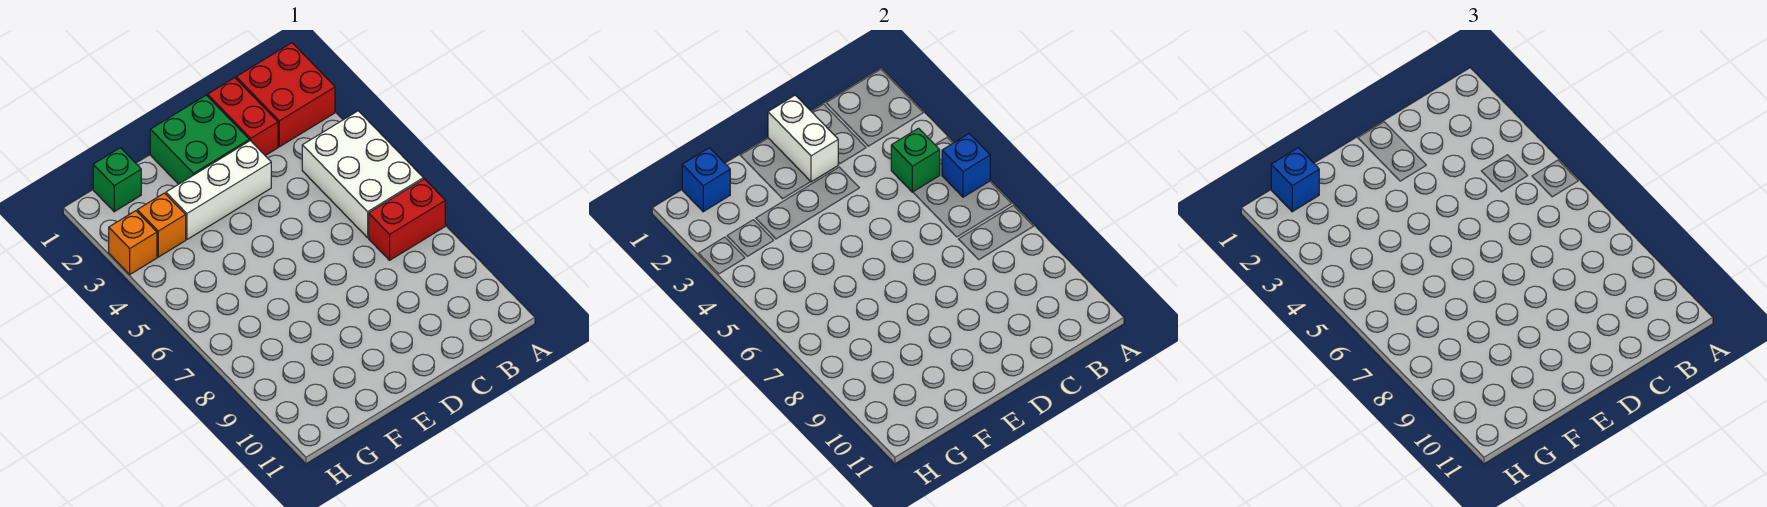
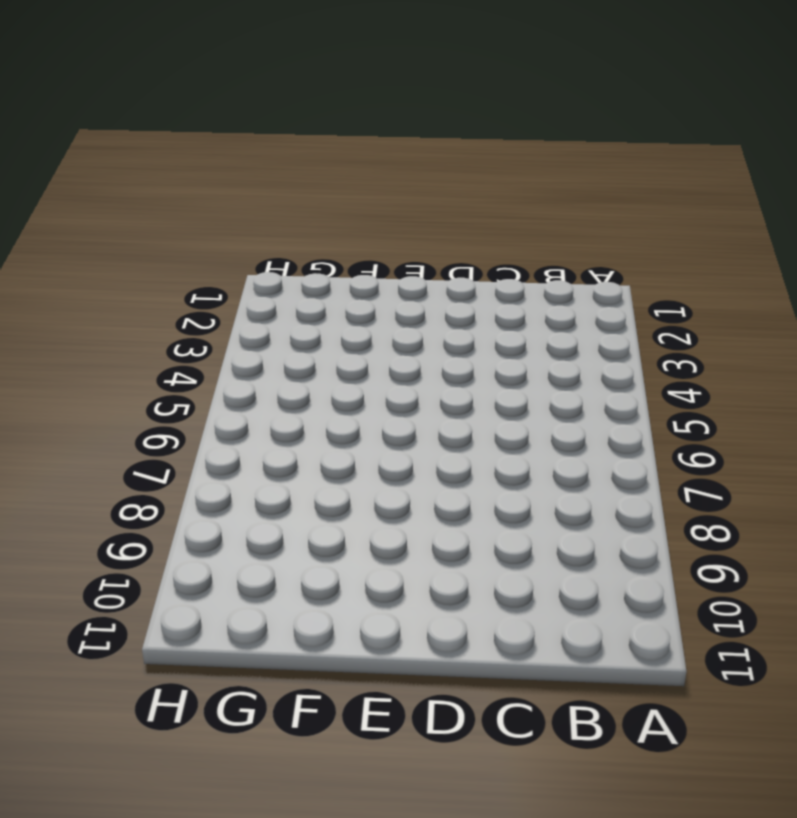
none -> red brick A1:B2 level 1
none -> white brick A4:B6 level 1
none -> red brick A7:B7 level 1

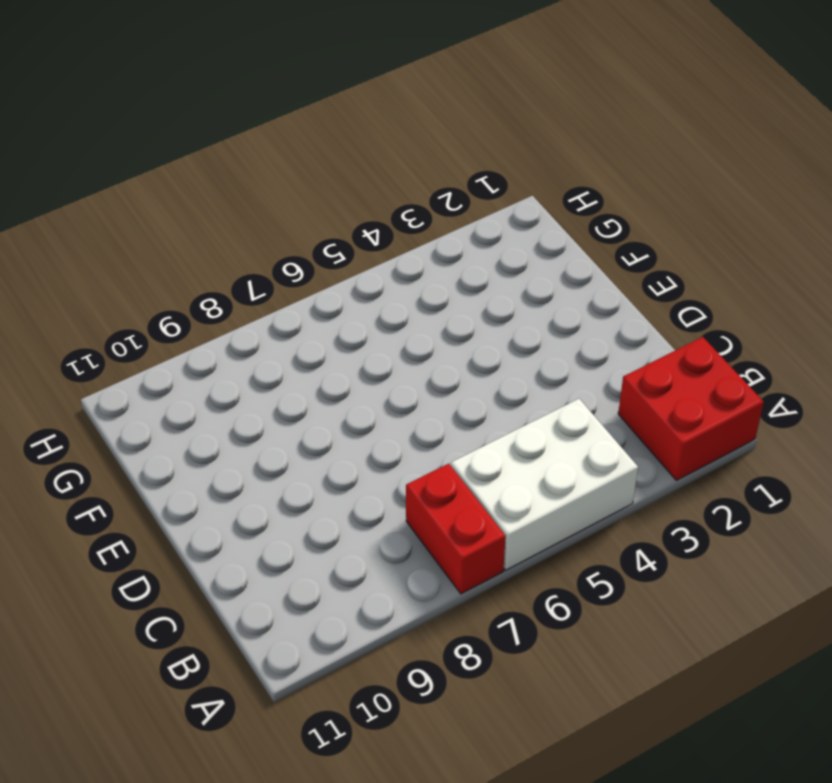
none -> red brick C1:C2 level 1
none -> green brick D1:E2 level 1
none -> white brick D3:F3 level 1

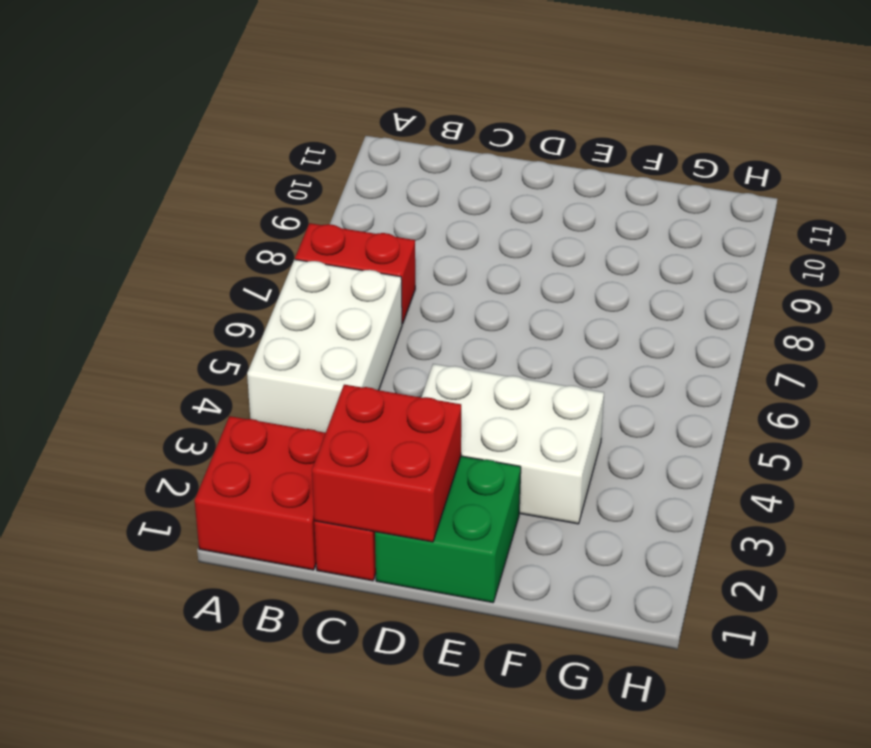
red brick C1:D2 level 2 -> white brick D1:D2 level 2
white brick D3:F4 level 1 -> white brick D3:F3 level 1
none -> green brick G1 level 1
none -> orange brick G3 level 1
none -> orange brick H3 level 1

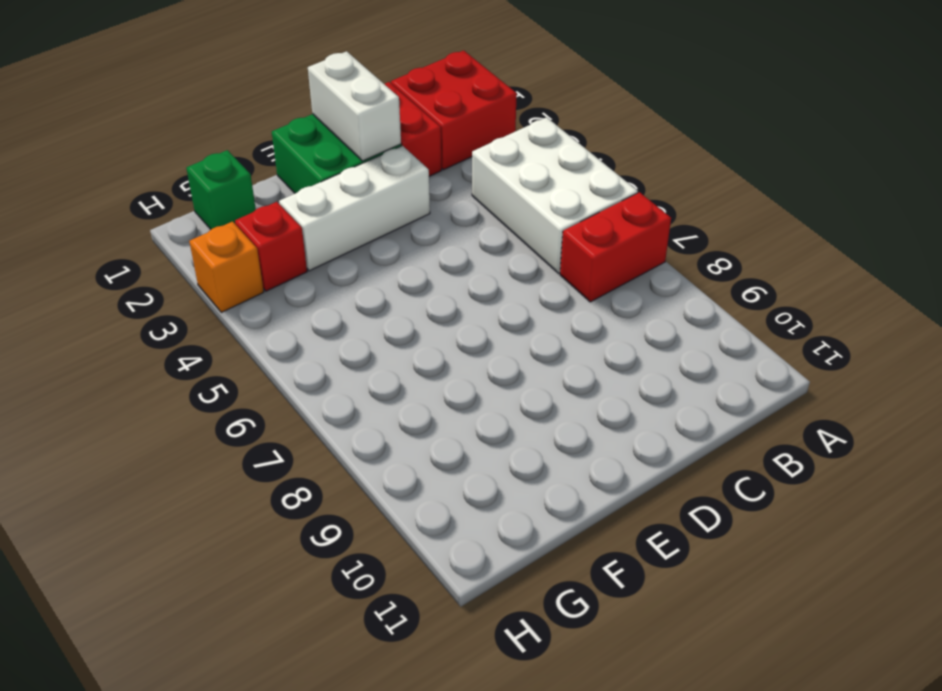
red brick G3 level 1 -> orange brick G3 level 1
none -> blue brick A5 level 2
none -> green brick B4 level 2
none -> blue brick G1 level 2

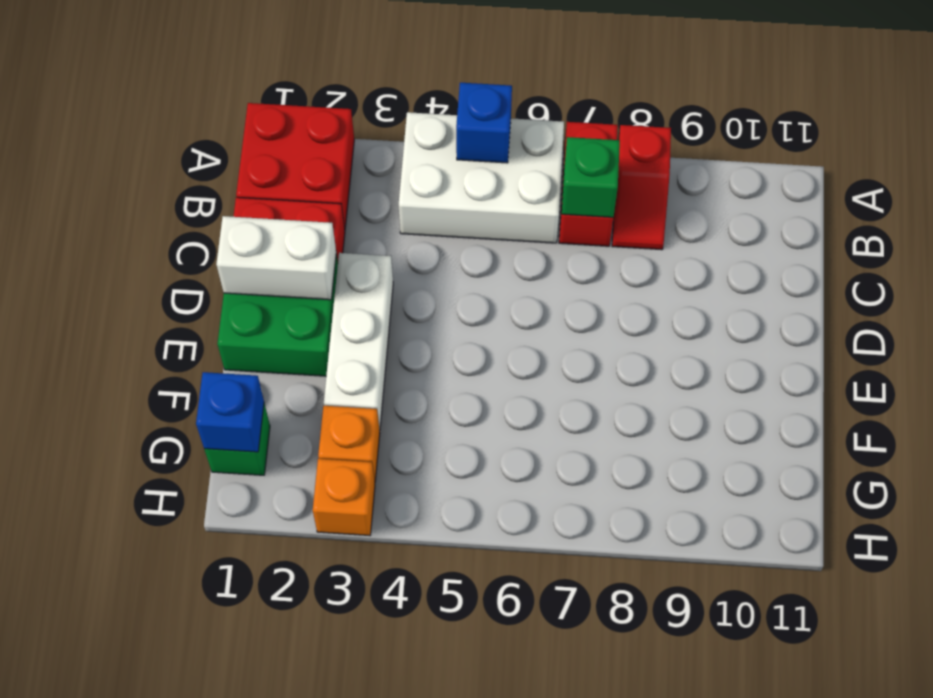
red slope A8:B8 level 1 top A -> none
green brick B7 level 2 -> green brick B4 level 2
none -> blue brick G1 level 3

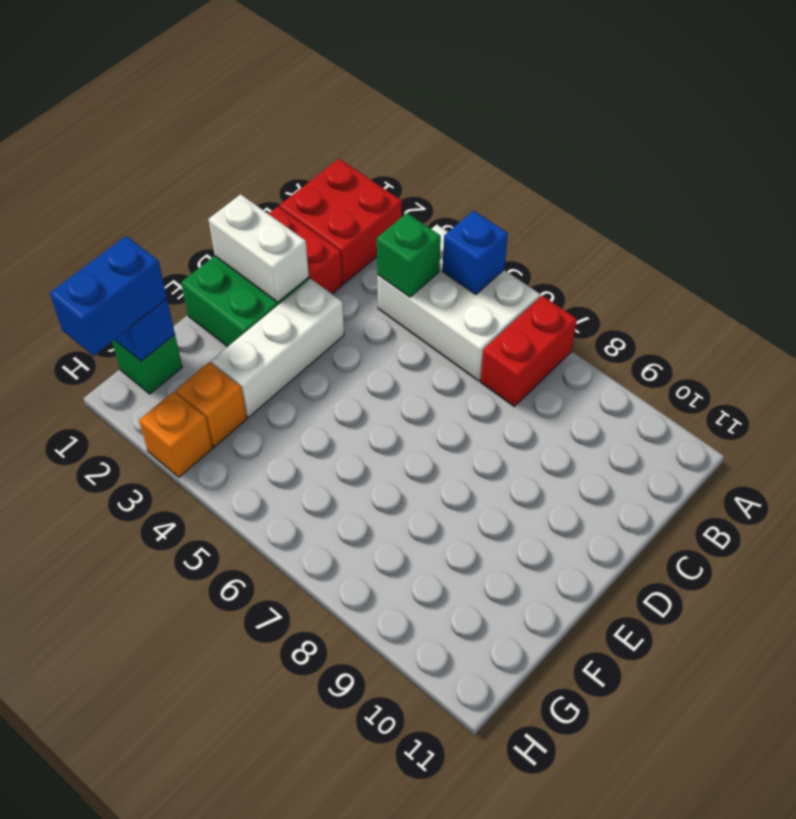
blue brick G1:H1 level 3 -> blue brick G1 level 3

